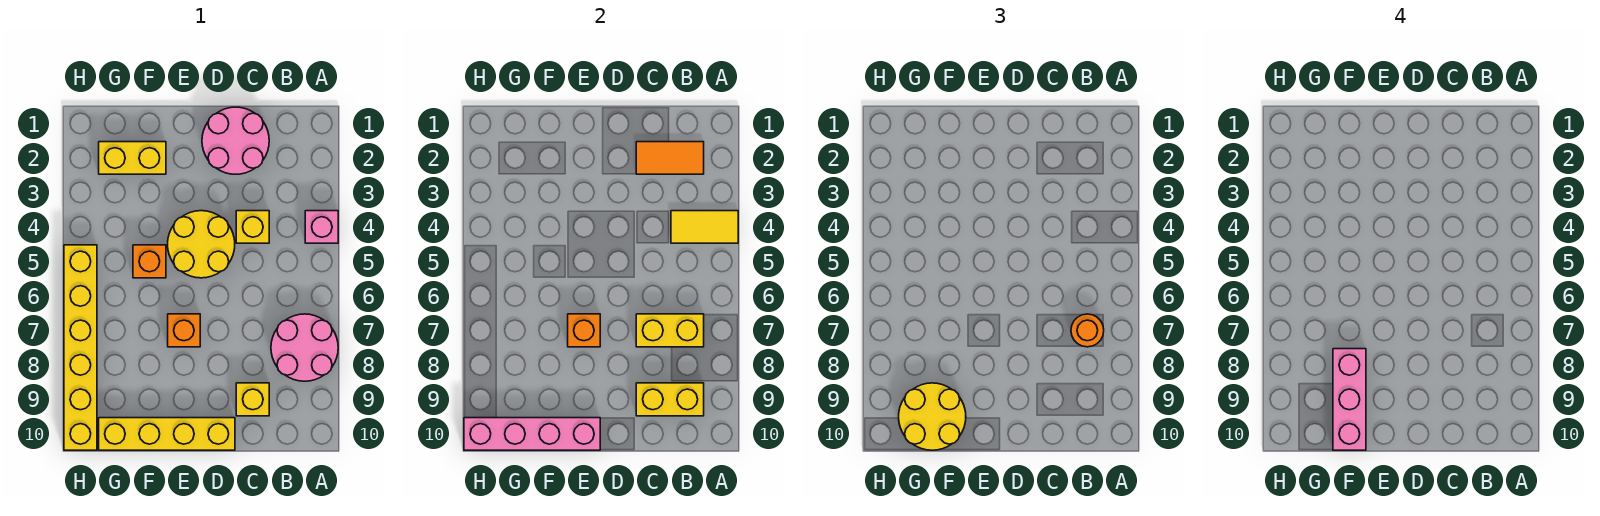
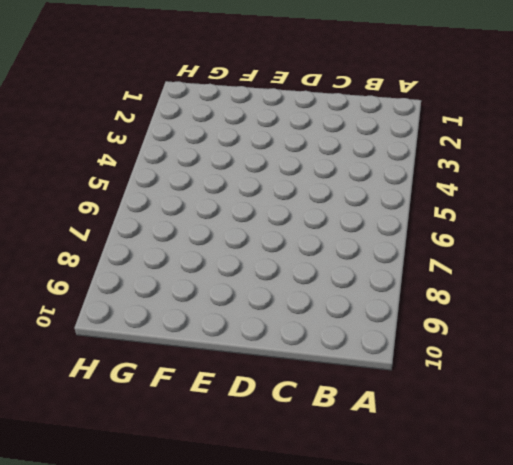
none -> pink brick A4 level 1
none -> pink round brick A7:B8 level 1
none -> pink round brick C1:D2 level 1

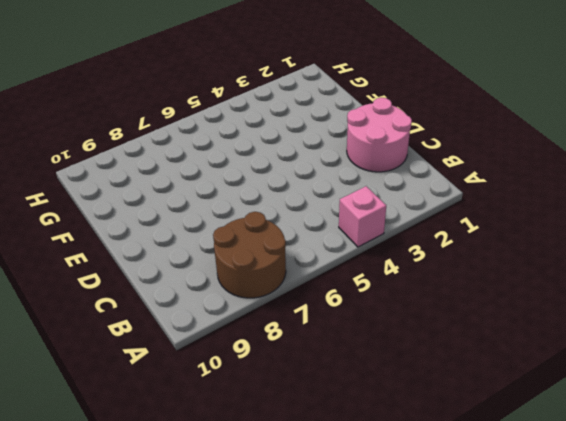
brown round brick A7:B8 level 1 -> pink round brick A7:B8 level 1
none -> yellow brick C4 level 1
none -> yellow brick C9 level 1
none -> yellow round brick D4:E5 level 1

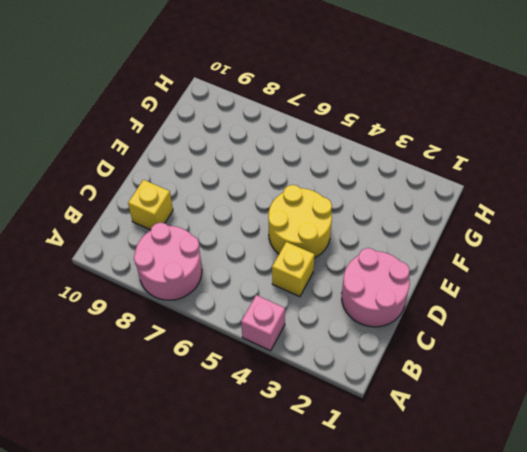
none -> yellow brick D10:G10 level 1
none -> orange brick E7 level 1
none -> yellow brick F2:G2 level 1

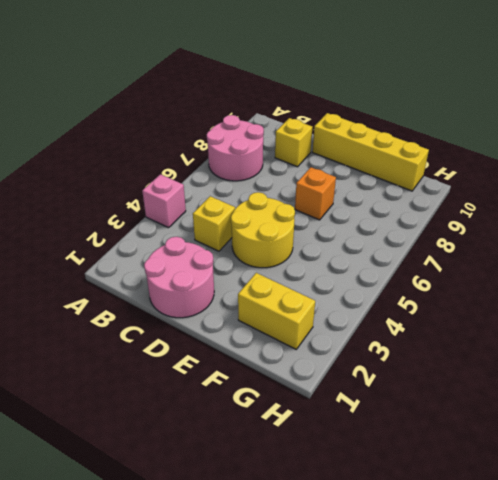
none -> orange brick F5 level 1
none -> yellow brick H5:H10 level 1
none -> yellow tile A4:B4 level 2

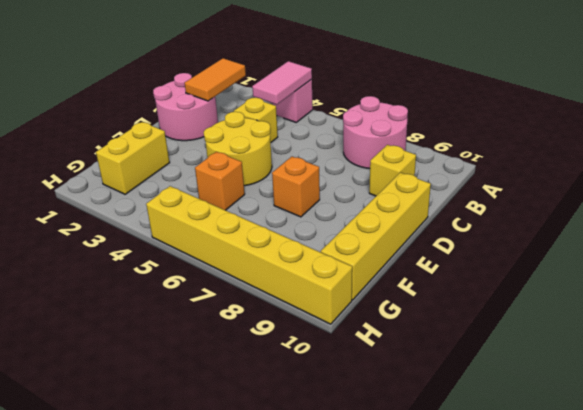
pink tile A4:B4 level 2 -> yellow tile A4:B4 level 2
none -> yellow brick B7:C7 level 2
none -> yellow brick B9:C9 level 2
none -> orange brick E7 level 2

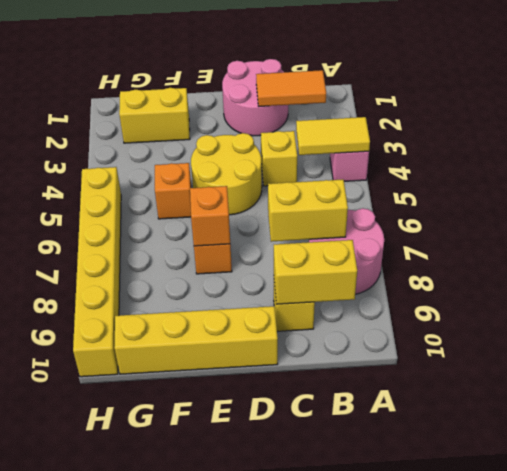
none -> pink brick E10:H10 level 2
none -> orange round brick B7 level 3
none -> yellow round brick F9:G10 level 3

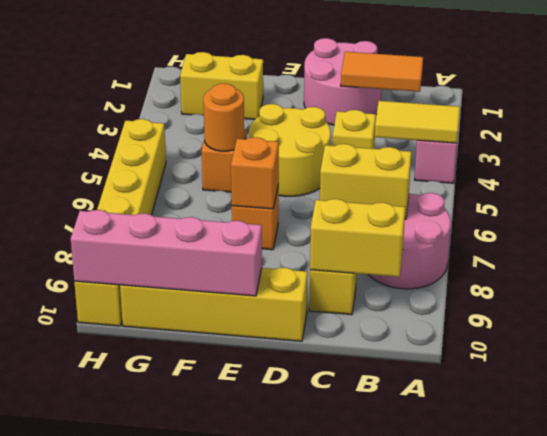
orange round brick F5 level 2 -> orange round brick B7 level 3
none -> yellow round brick F9:G10 level 3
none -> pink brick F8:F10 level 4

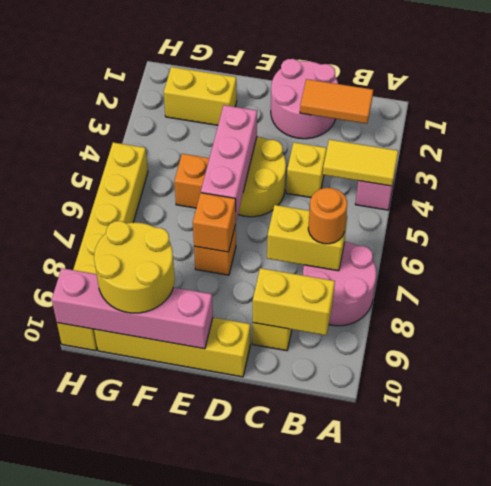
pink brick E4:E6 level 2 -> pink brick F8:F10 level 4

